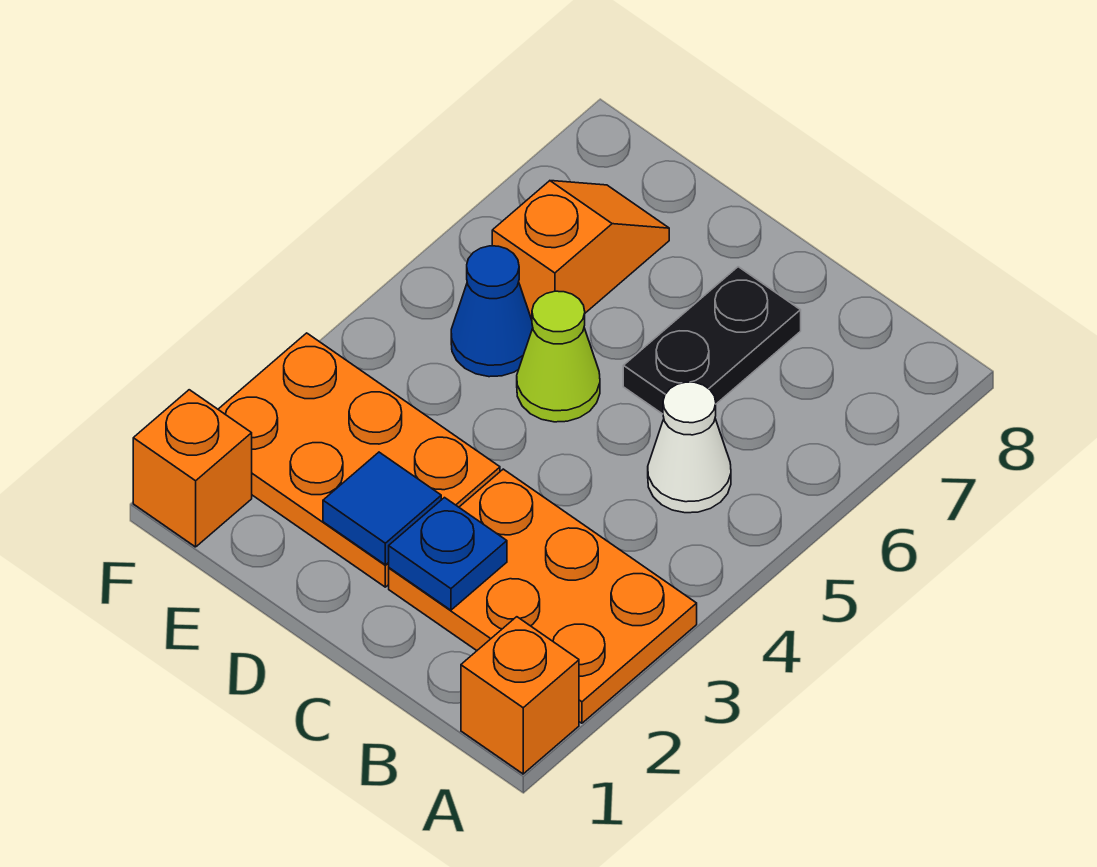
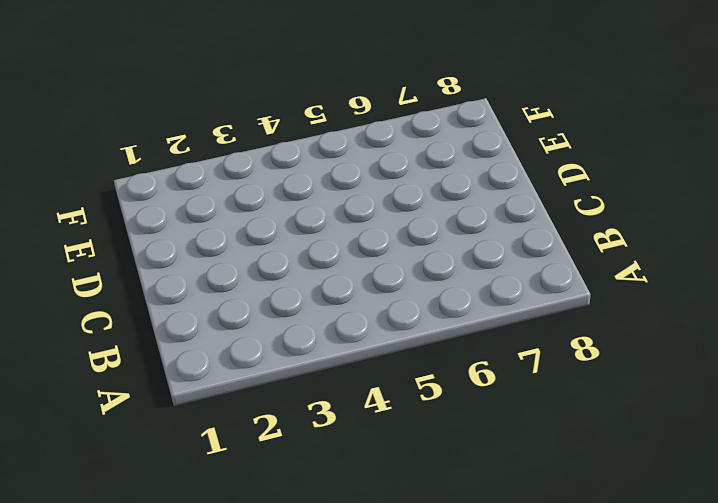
none -> orange brick A1 level 1
none -> orange plate A2:C3 level 1

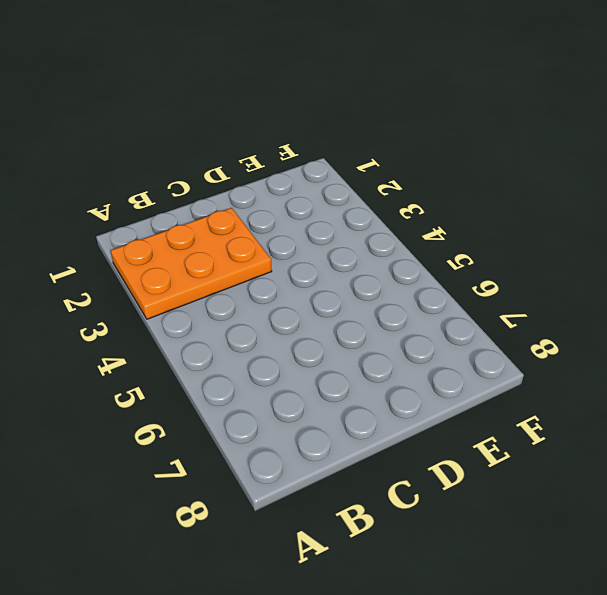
none -> orange brick A1 level 1
none -> white cone B5 level 1

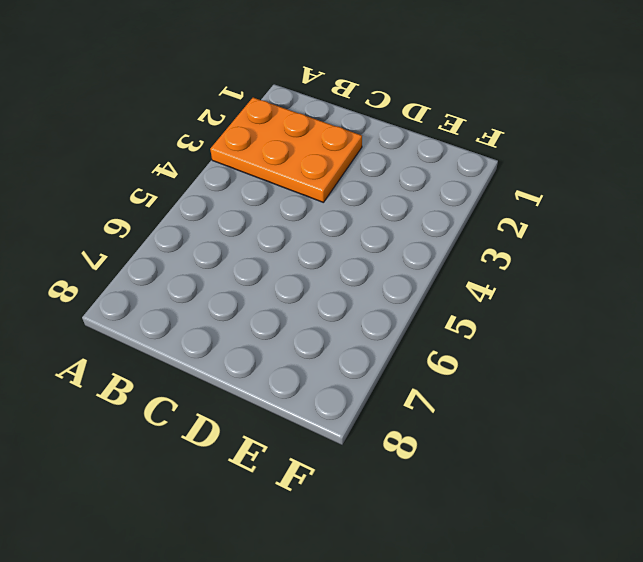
none -> orange brick A1 level 1
none -> white cone B5 level 1

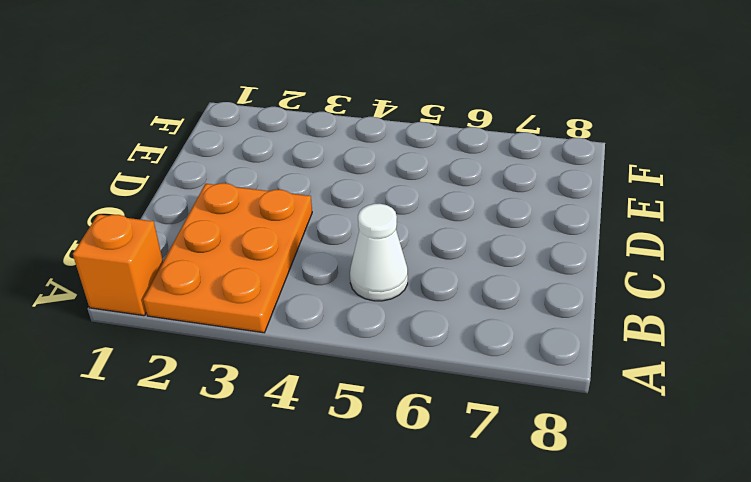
none -> black plate C6:C7 level 1
none -> orange plate D2:F3 level 1

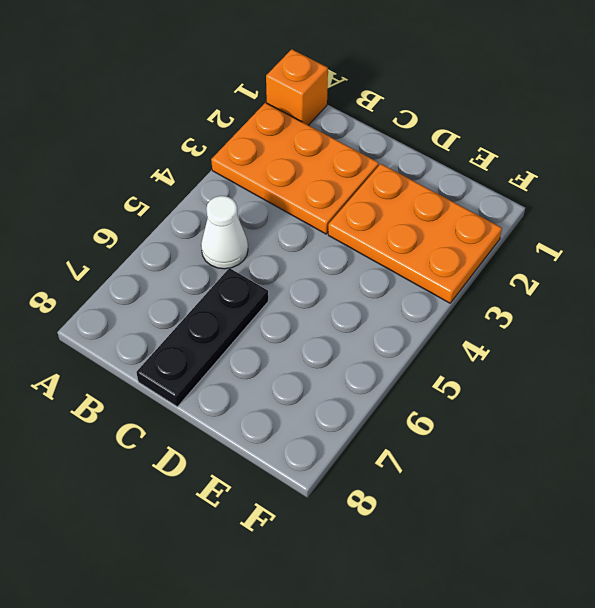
black plate C6:C8 level 1 -> black plate C6:C7 level 1
none -> lime cone D5 level 1
none -> blue cone E5 level 1

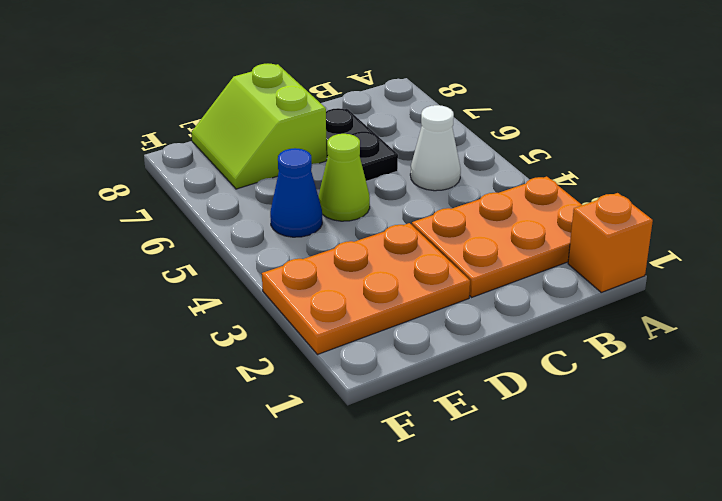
lime slope D7:E8 level 1 top D -> orange slope E6:E7 level 1 top 6
none -> orange brick F1 level 1
none -> blue plate C2 level 2

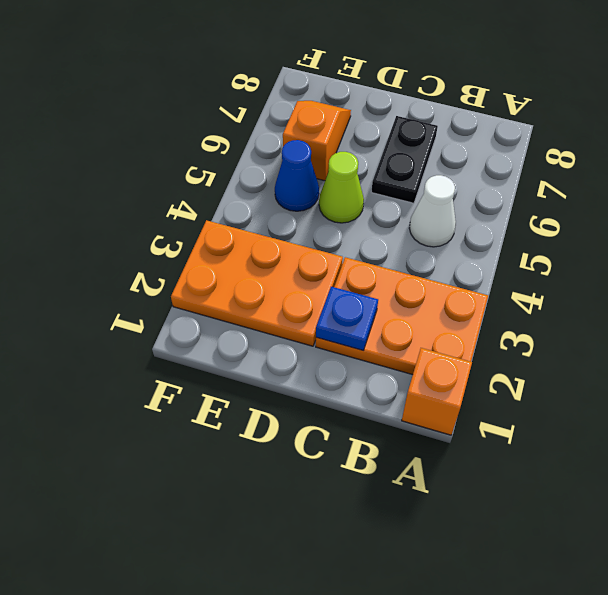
none -> orange brick F1 level 1
none -> blue tile D2 level 2

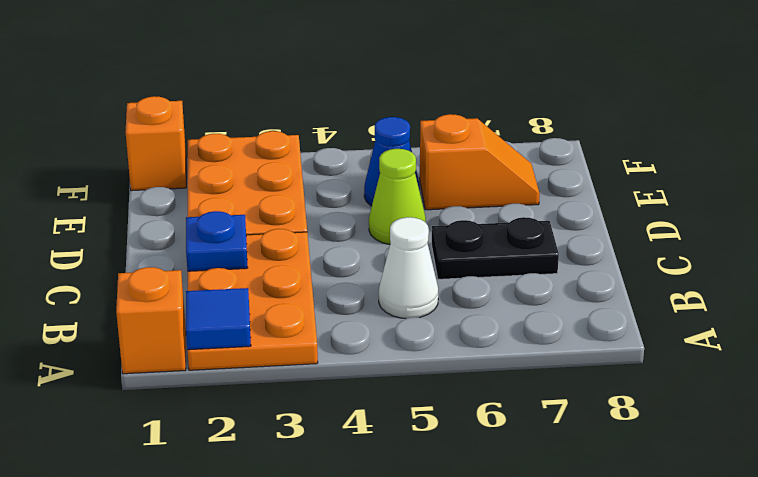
blue tile A2 level 2 -> blue tile D2 level 2

